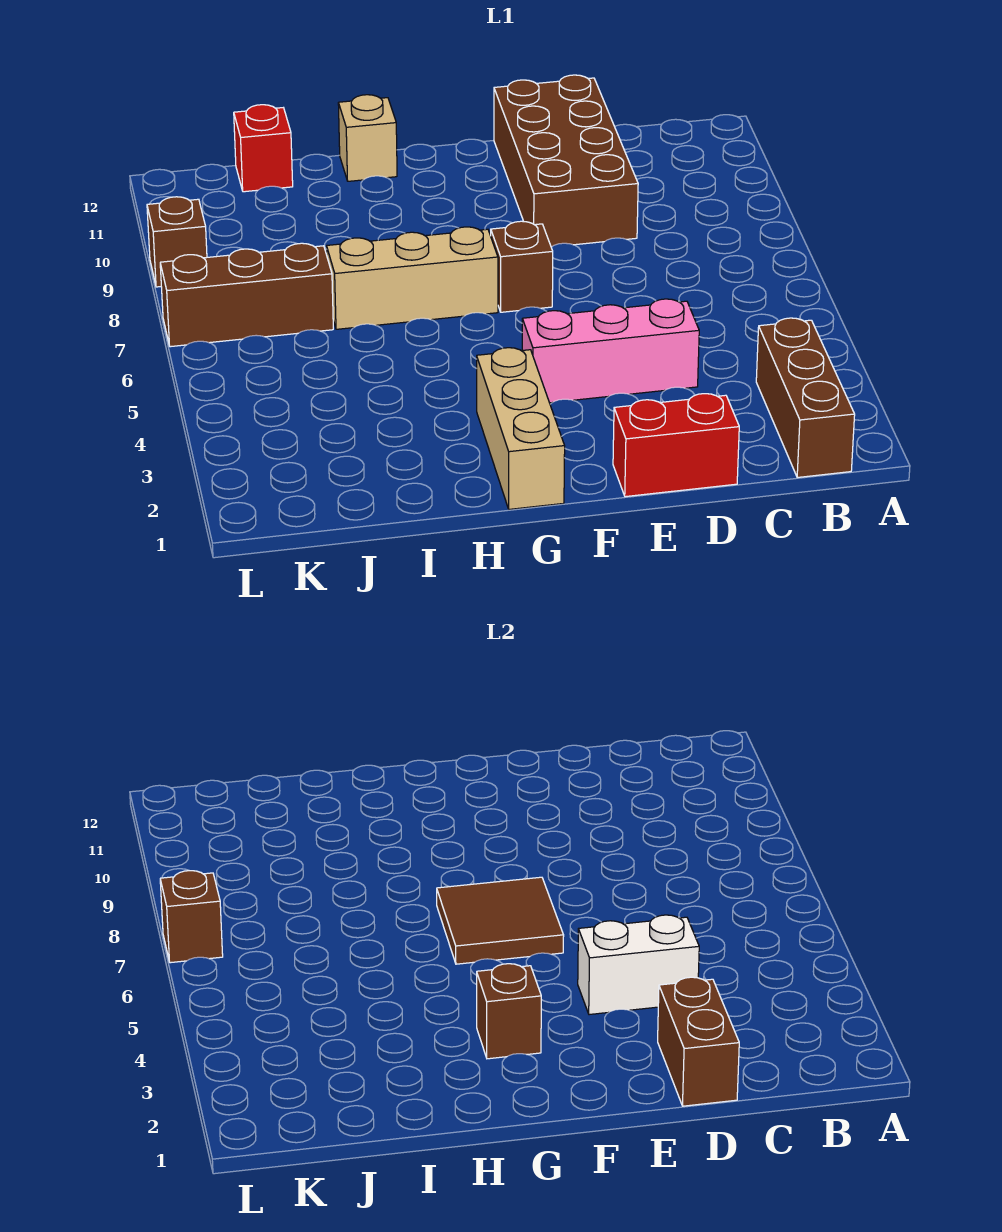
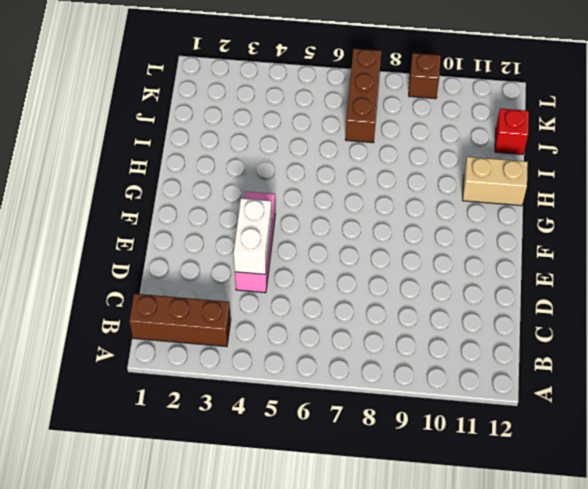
tan brick H11:H12 level 1 -> tan brick H12 level 1
none -> red brick D1:E1 level 1
none -> brown brick D9:E12 level 1
none -> brown brick F7 level 1

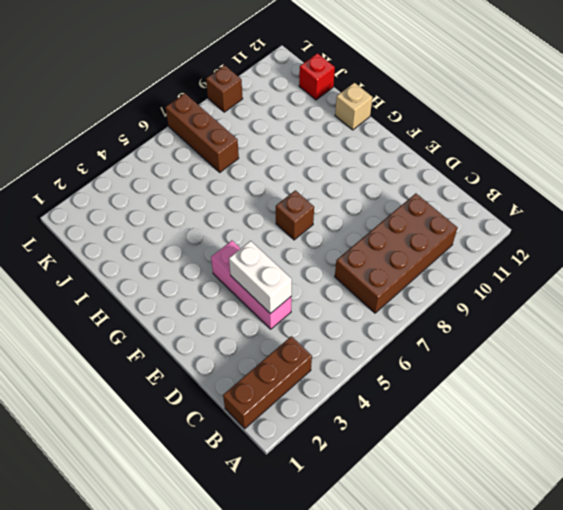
brown brick B7:C10 level 1 -> brown brick D9:E12 level 1
none -> red brick D1:E1 level 1
none -> tan brick G1:G3 level 1
none -> tan brick G7:I7 level 1

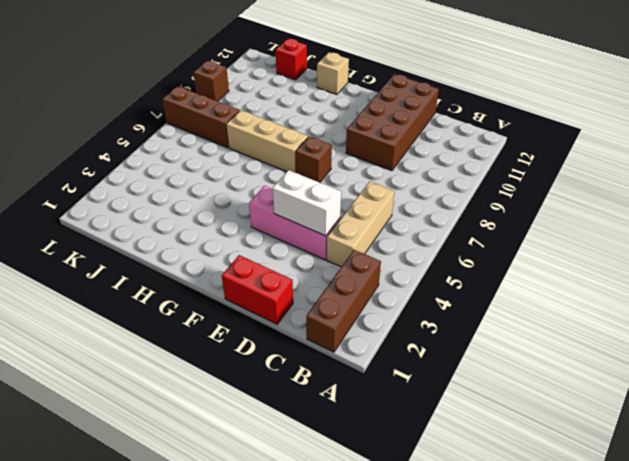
tan brick C4:C6 level 1 -> tan brick G1:G3 level 1
none -> brown brick D1:D2 level 2
none -> brown tile F6:G7 level 2
none -> brown brick G3 level 2

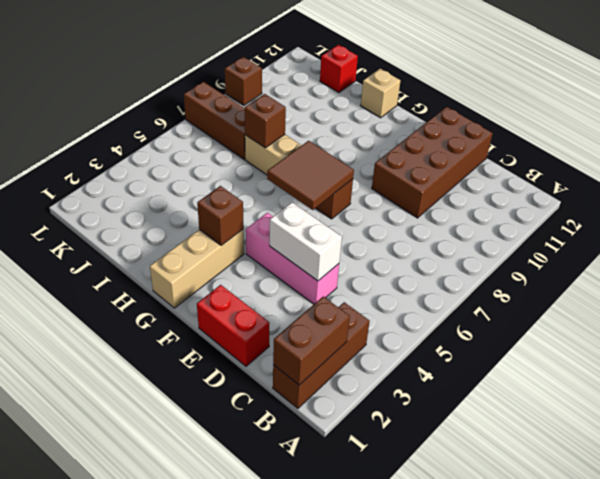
brown brick B1:B2 level 2 -> brown brick D1:D2 level 2
brown brick I7 level 2 -> brown brick L7 level 2

